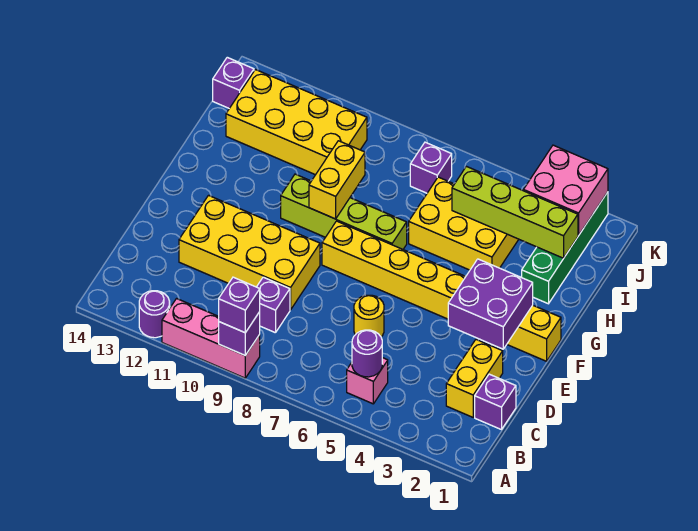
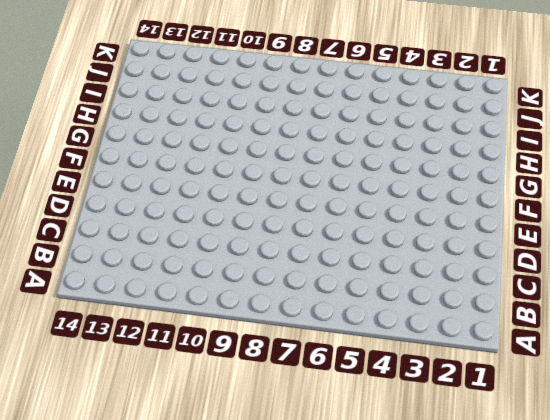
none -> pink brick A9:A11 level 1
none -> purple round brick A12 level 1
none -> pink brick B5 level 1

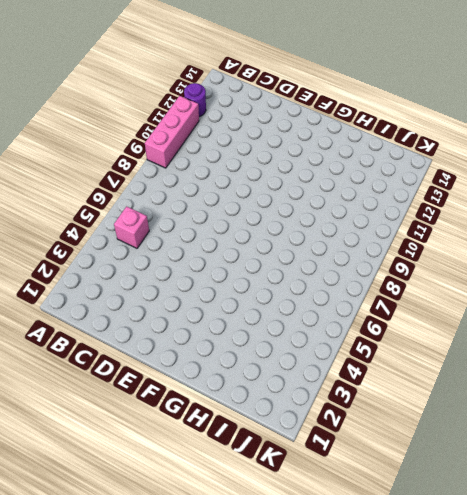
none -> purple brick C1 level 1
none -> yellow brick C2:D2 level 1
none -> purple brick C9 level 1

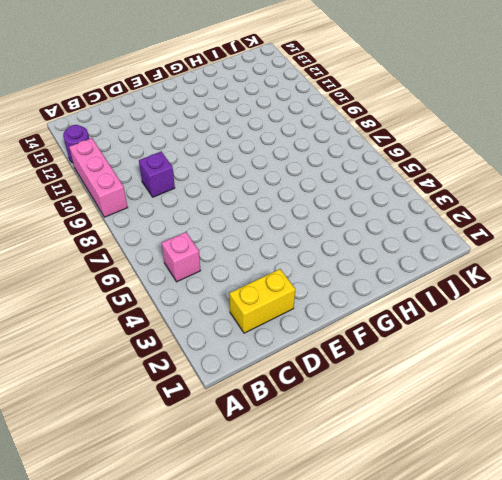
none -> purple brick C1 level 1
none -> yellow round brick D6 level 1
none -> yellow brick D9:E12 level 1

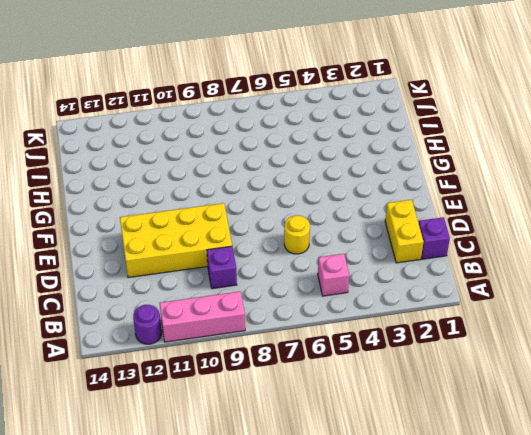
none -> yellow brick F1:F8 level 1
none -> lime brick G7:G10 level 1
none -> green brick H2:K2 level 1

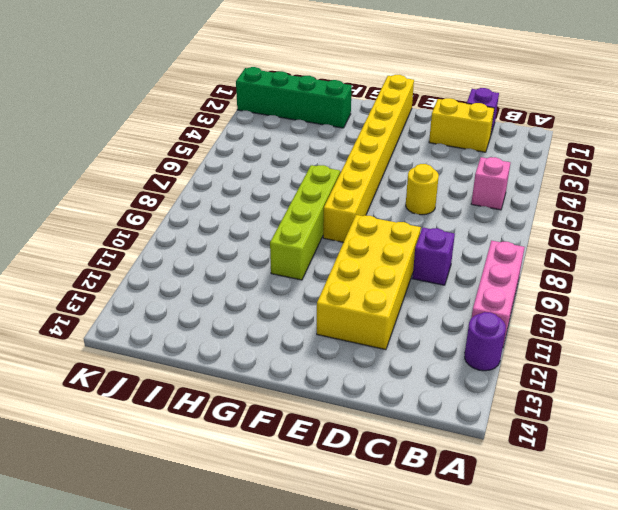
none -> yellow brick H4:I6 level 1
none -> yellow brick I10:J13 level 1
none -> purple brick J7 level 1

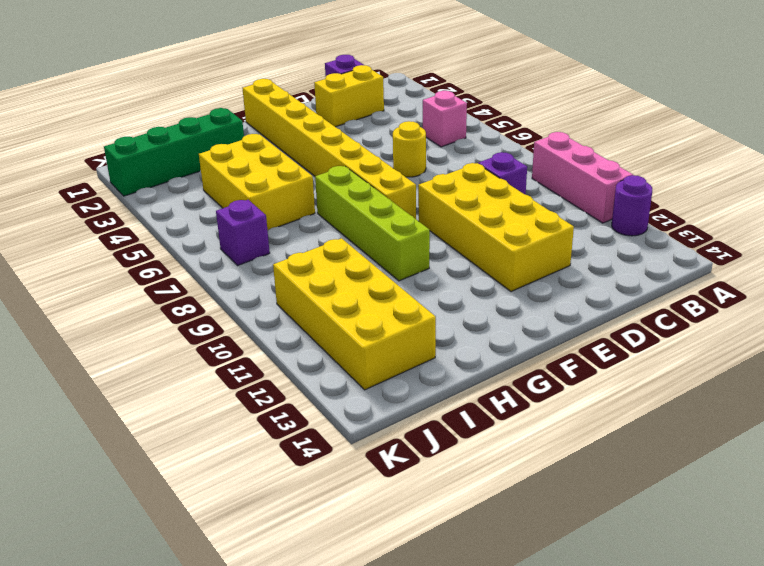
none -> purple brick J14 level 1
none -> purple brick A9 level 2
none -> purple round brick B5 level 2

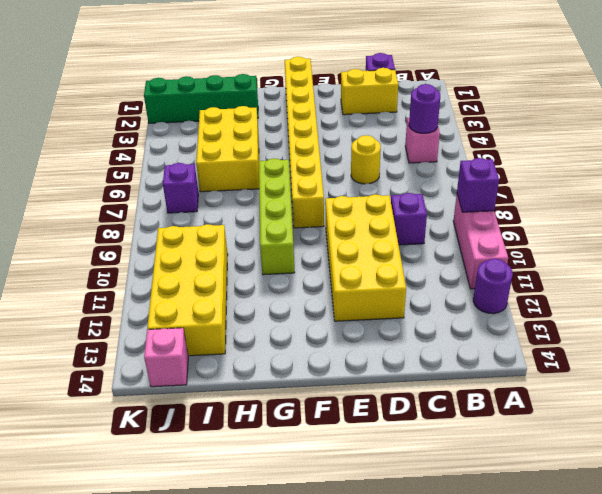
pink brick J14 level 1 -> purple brick J14 level 1
none -> purple brick E2:F3 level 2
none -> yellow brick G9:H9 level 2
none -> lime brick I2:I5 level 2

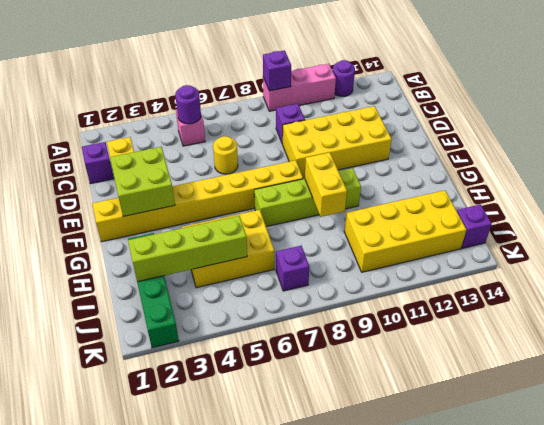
lime brick E2:F3 level 2 -> purple brick E2:F3 level 2
none -> pink brick J2:K3 level 2
none -> purple brick A9 level 3

